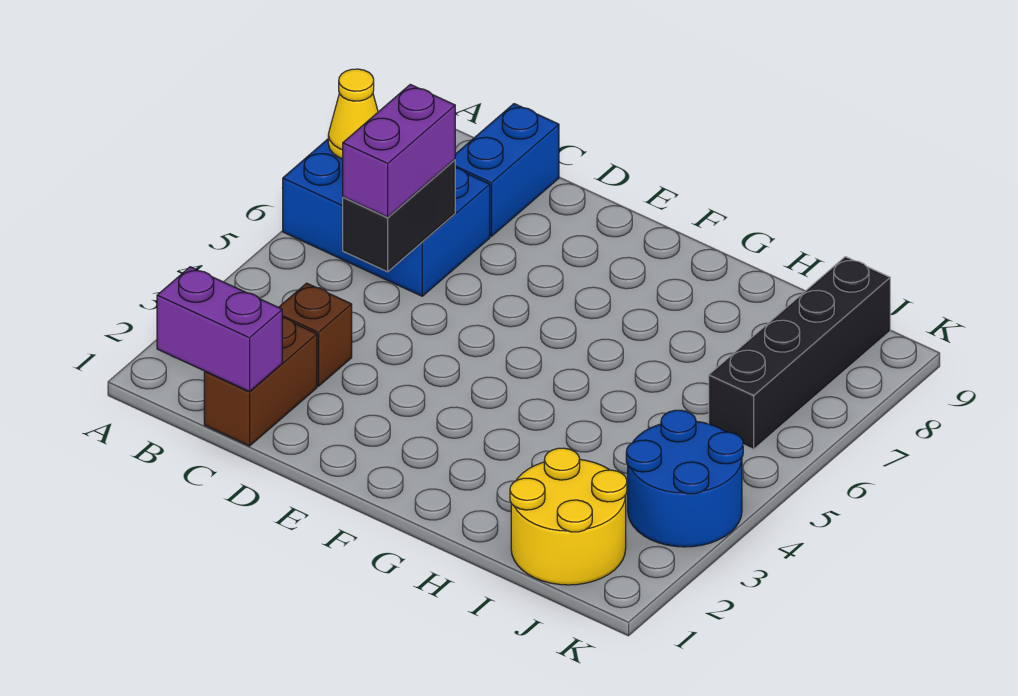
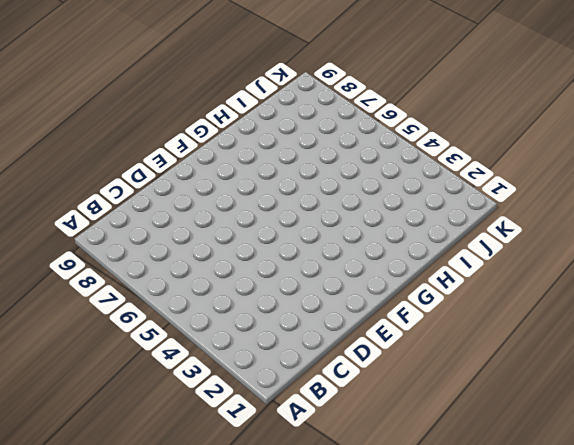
none -> blue brick A6:C7 level 1
none -> brown brick C1:C2 level 1

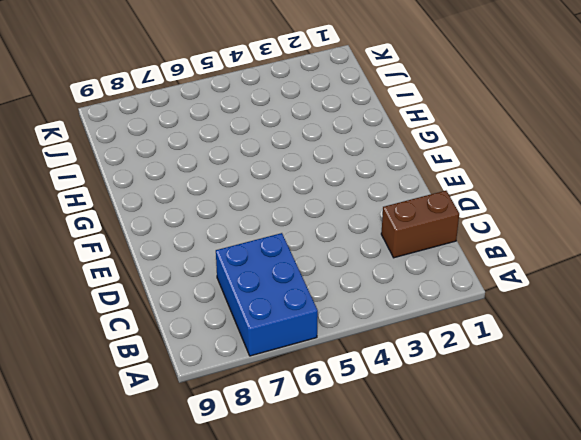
none -> brown brick C3 level 1
none -> blue brick C8:C9 level 1

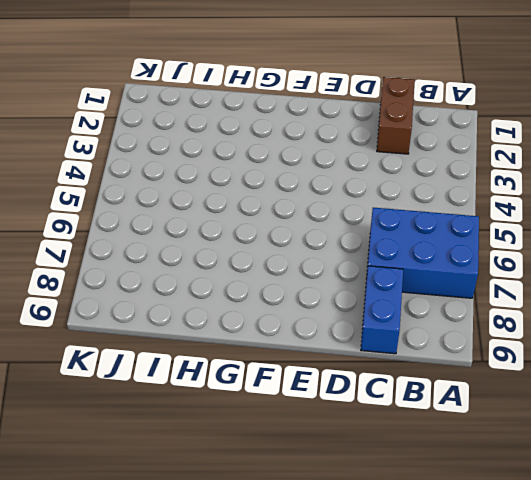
none -> brown brick C3 level 1
none -> yellow round brick I1:J2 level 1

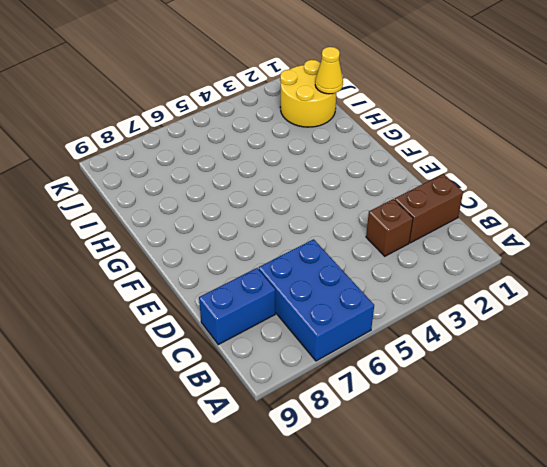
yellow cone I1 level 2 -> yellow cone A7 level 2
none -> blue round brick J3:K4 level 1
none -> black brick J6:J9 level 1

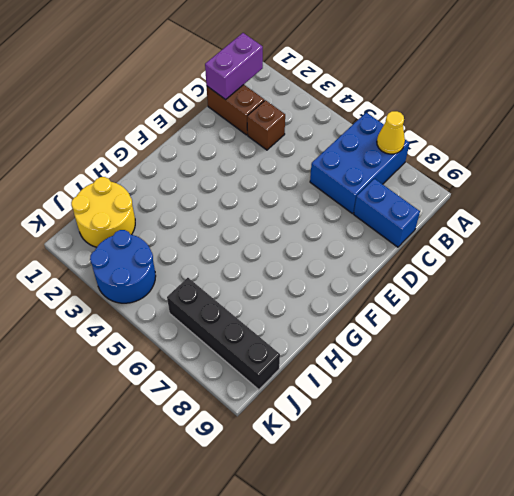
none -> black brick C5:C6 level 2
none -> purple brick C5:C6 level 3

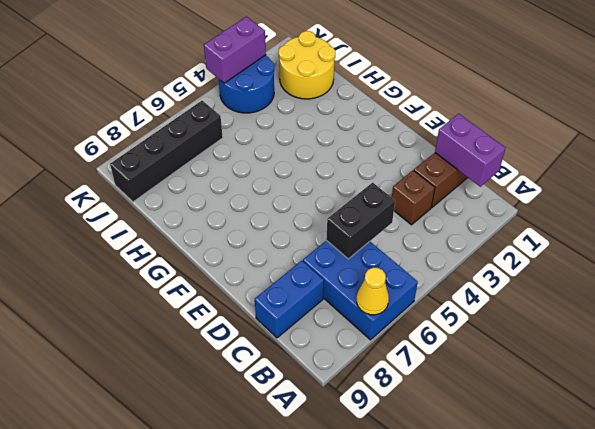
purple brick K3:K4 level 2 -> purple brick C5:C6 level 3

